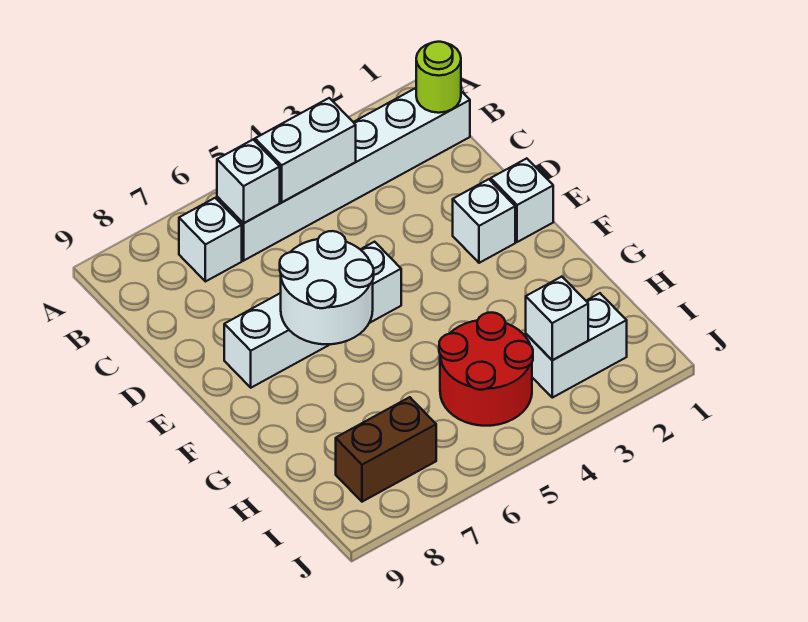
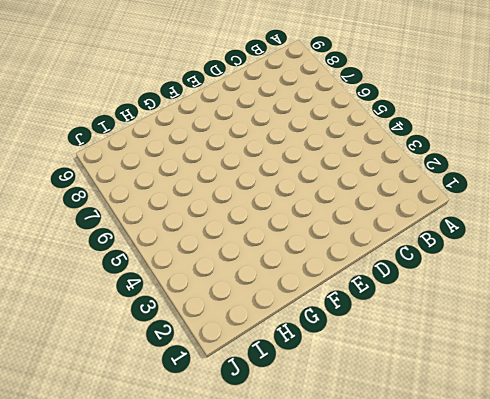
none -> white brick B1:B6 level 1
none -> white brick B7 level 1
none -> white brick E1 level 1

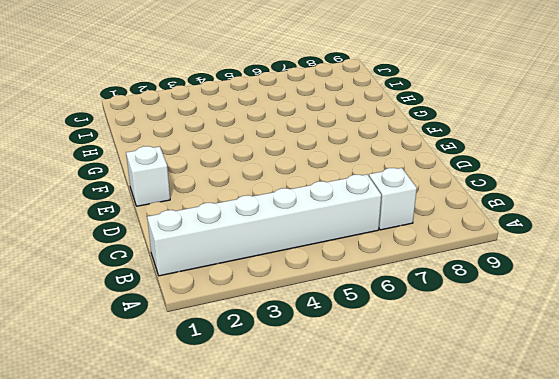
none -> white brick E2 level 1
none -> white brick E5:E8 level 1
none -> red round brick H4:I5 level 1

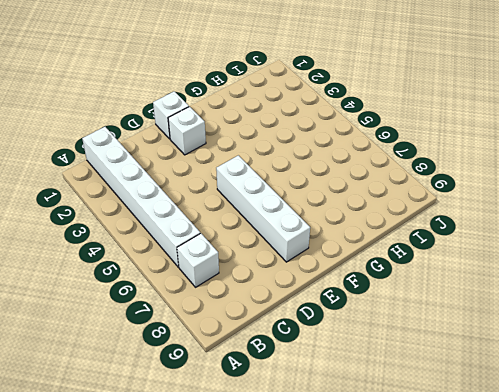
none -> red round brick H4:I5 level 1
none -> white brick I2:I3 level 1
none -> brown brick I7:I8 level 1

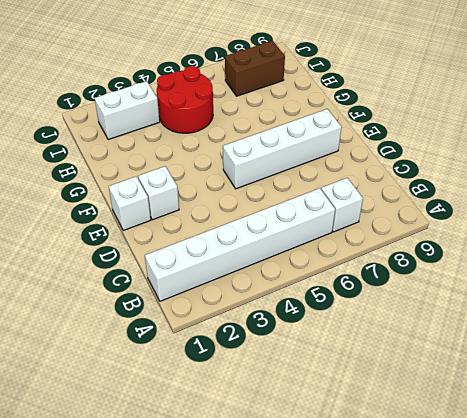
none -> lime round brick B1 level 2
none -> white brick B4:B5 level 2
none -> white brick B6 level 2

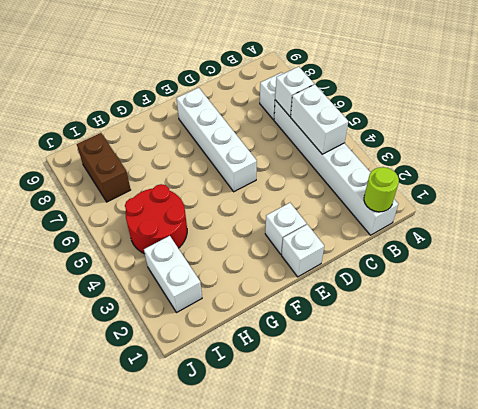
none -> white round brick E6:F7 level 2
none -> white brick I3 level 2

